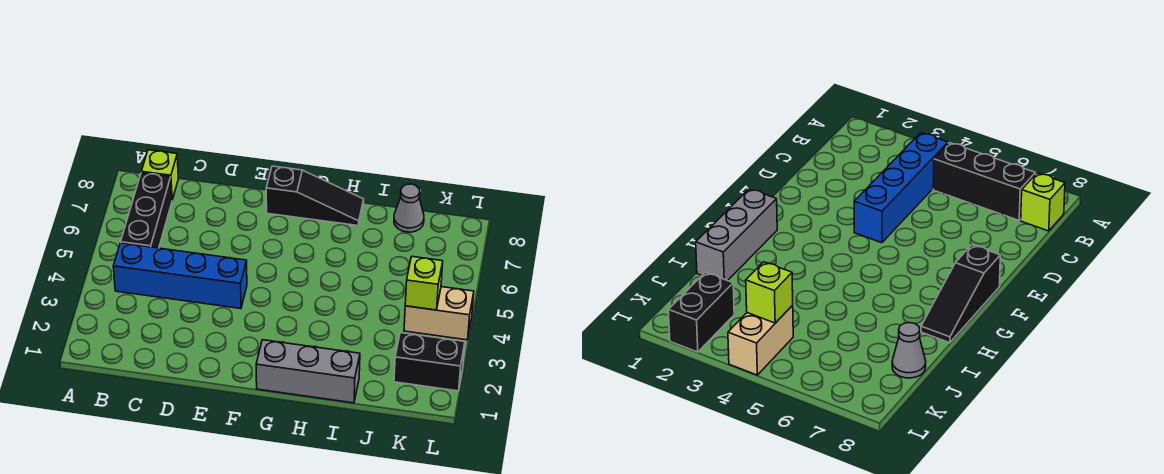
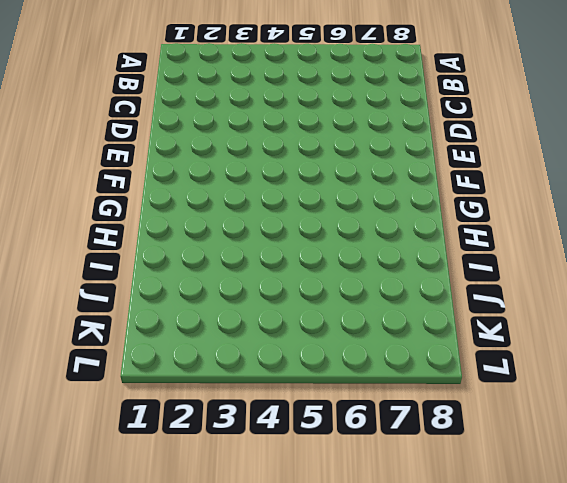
none -> blue brick B4:E4 level 1
none -> black brick B5:B7 level 1

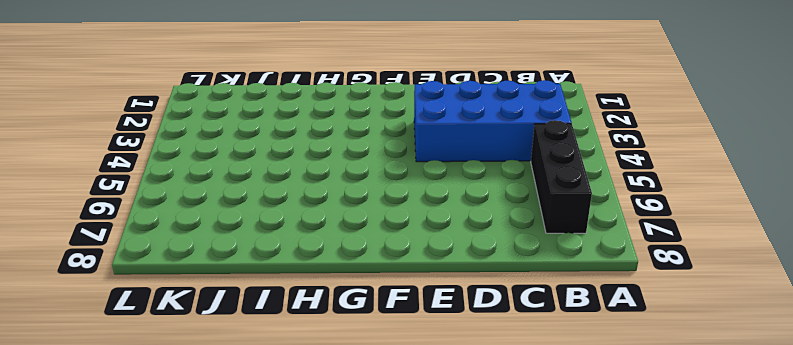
blue brick B3:E4 level 1 -> blue brick B4:E4 level 1
none -> lime brick B8 level 1
none -> black slope F8:H8 level 1 top F

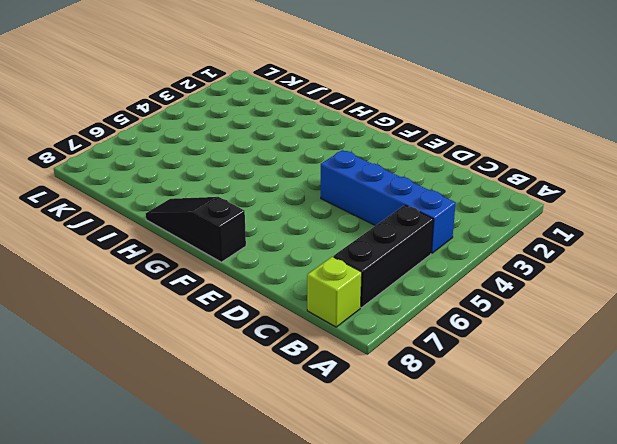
none -> grey brick G1:I1 level 1
none -> grey cone J8 level 1

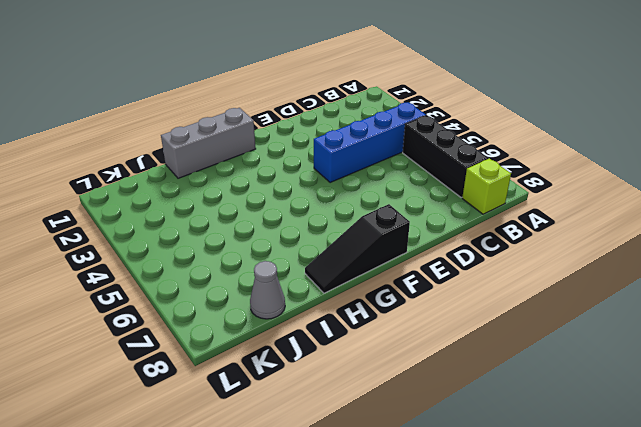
none -> black brick K2:L2 level 1
none -> tan brick K4:L4 level 1

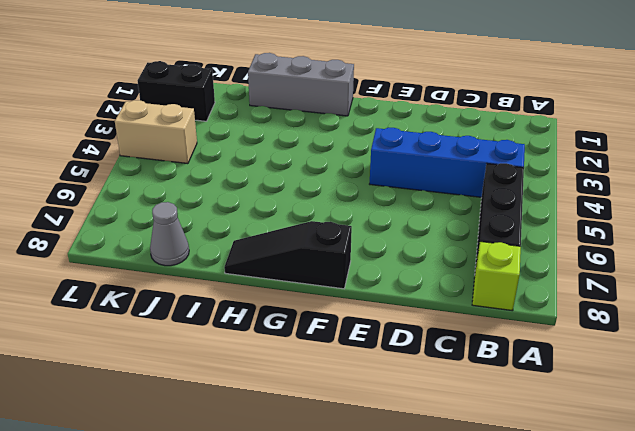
none -> lime brick K4 level 2

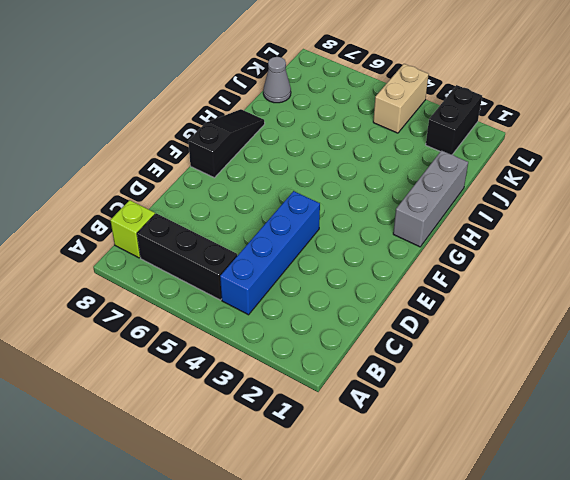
none -> lime brick K4 level 2

